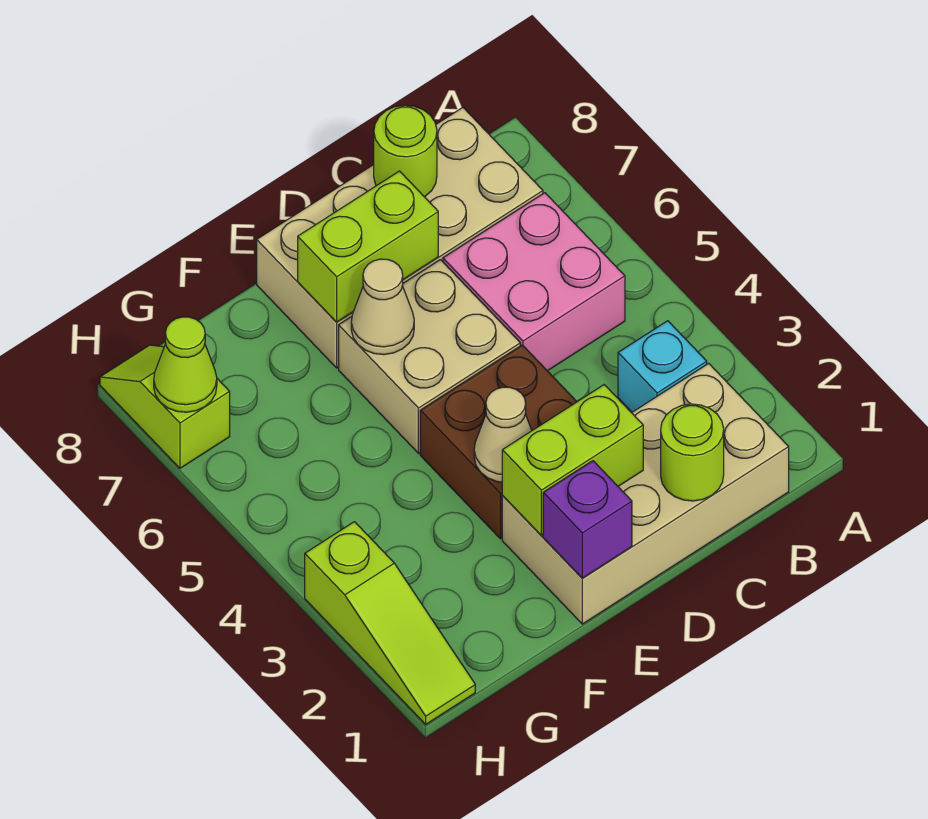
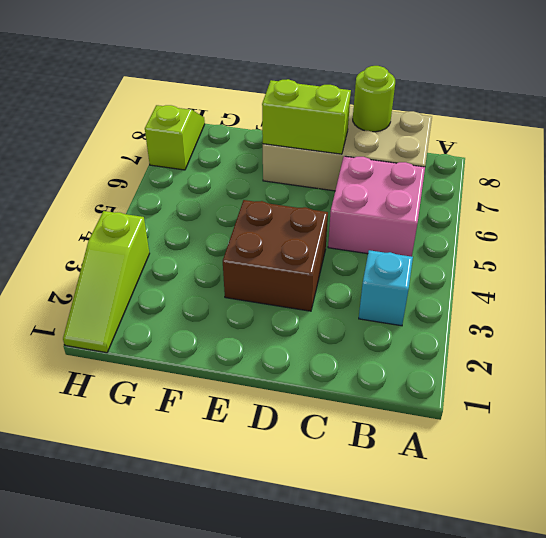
none -> tan brick B1:E2 level 1
none -> tan brick D5:E6 level 1
none -> lime round brick C1 level 2

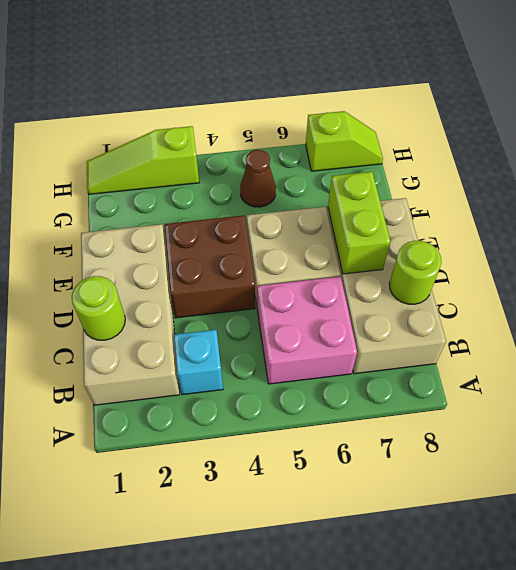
brown cone G5 level 1 -> none
none -> lime brick D2:E2 level 2
none -> purple brick E1 level 2
none -> tan cone E3 level 2

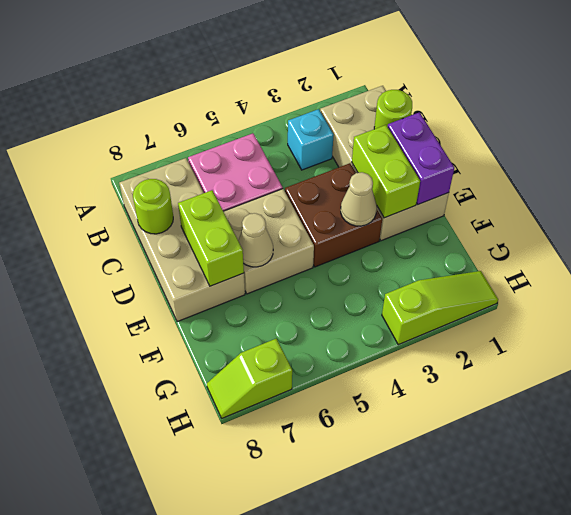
purple brick D1:E1 level 2 -> purple brick E1 level 2
none -> lime cone H7 level 2

